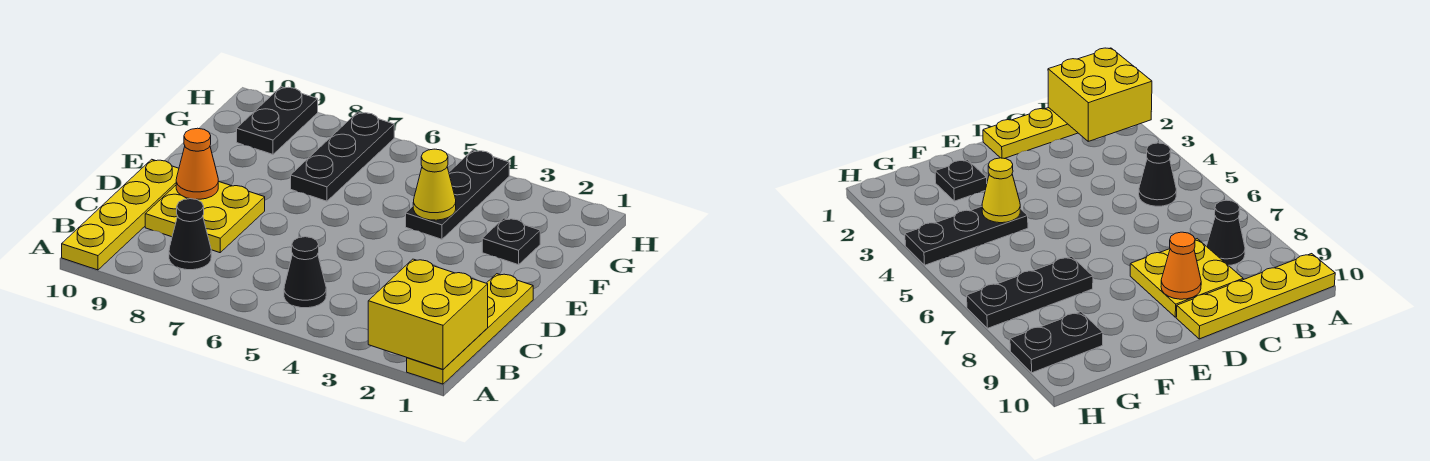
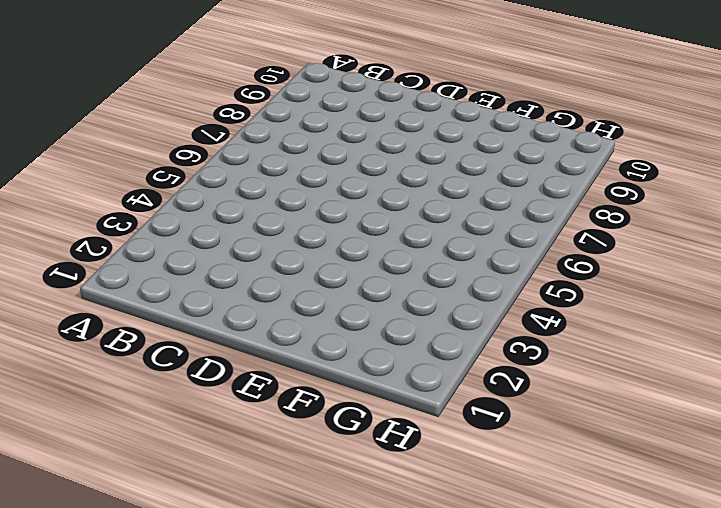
none -> yellow plate A1:D1 level 1
none -> yellow plate A10:D10 level 1
none -> black cone B5 level 1

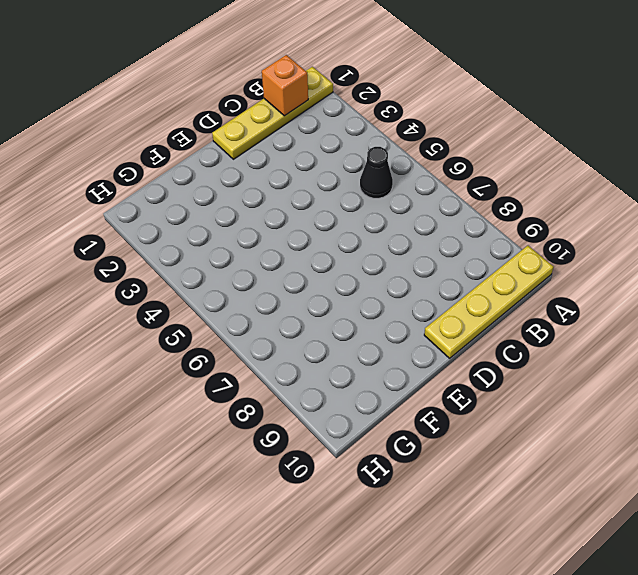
orange brick B1 level 2 -> yellow brick A1:B2 level 2
none -> black cone B8 level 1
none -> yellow plate C8:D9 level 1
none -> black plate F2 level 1

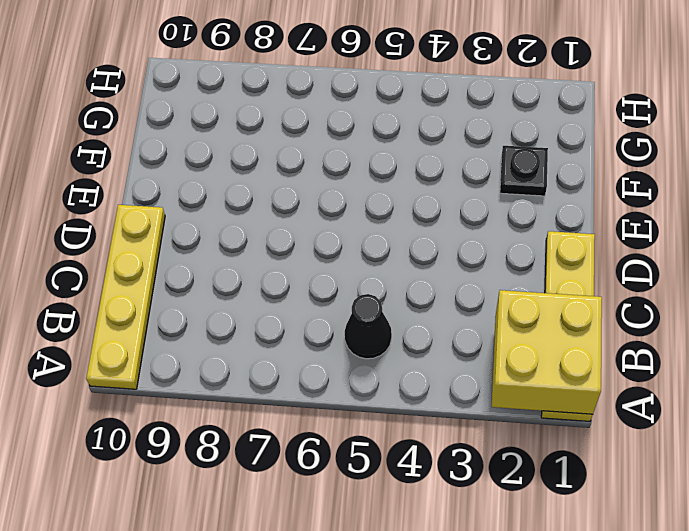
none -> black cone B8 level 1
none -> yellow plate C8:D9 level 1
none -> black plate F4:H4 level 1

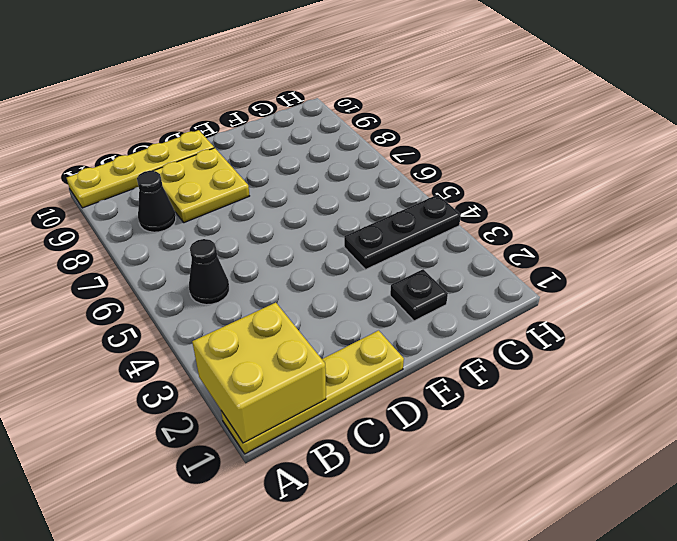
none -> black plate F7:H7 level 1
none -> black plate G9:H9 level 1
none -> orange cone D9 level 2

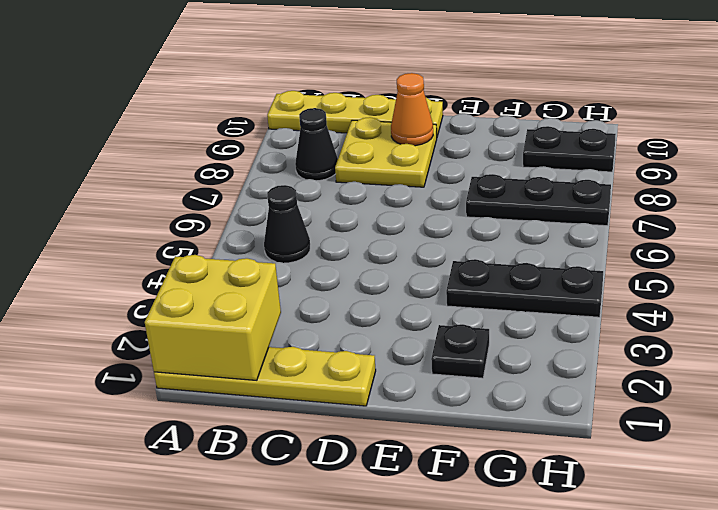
none -> yellow cone F4 level 2

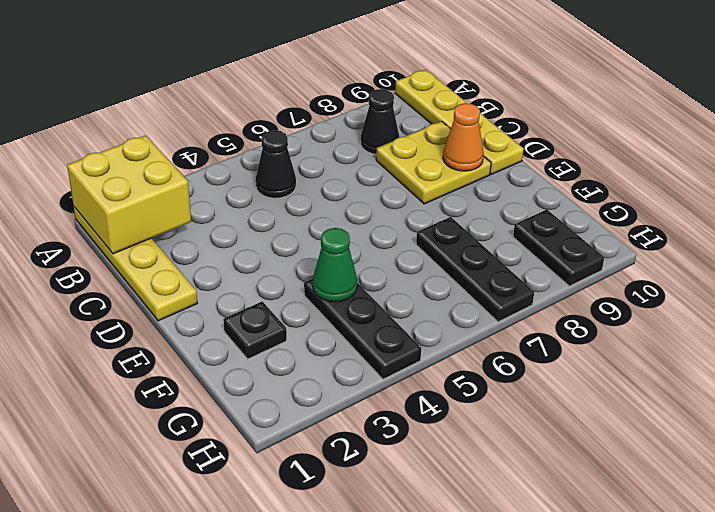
green cone F4 level 2 -> yellow cone F4 level 2

